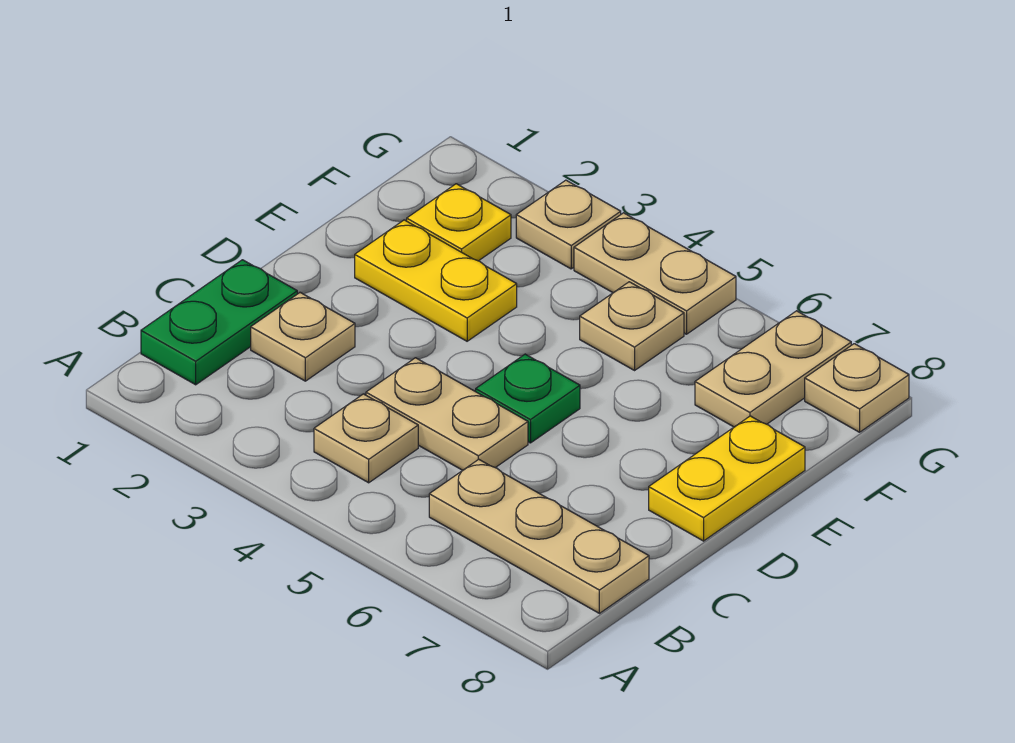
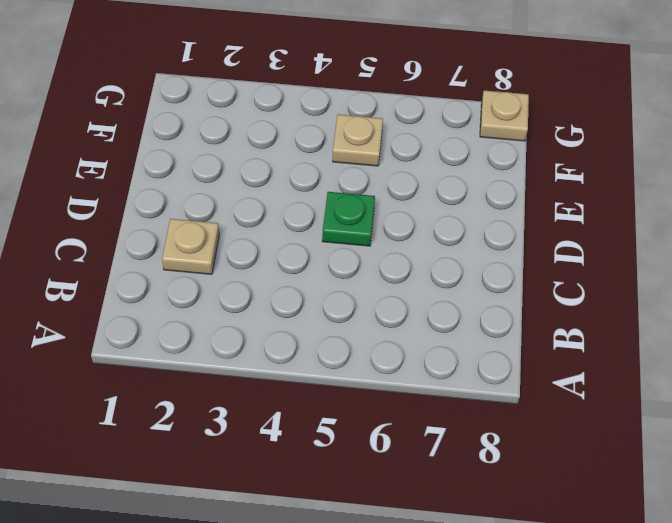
none -> green plate B1:C1 level 1
none -> tan plate B4 level 1
none -> tan plate B6:B8 level 1

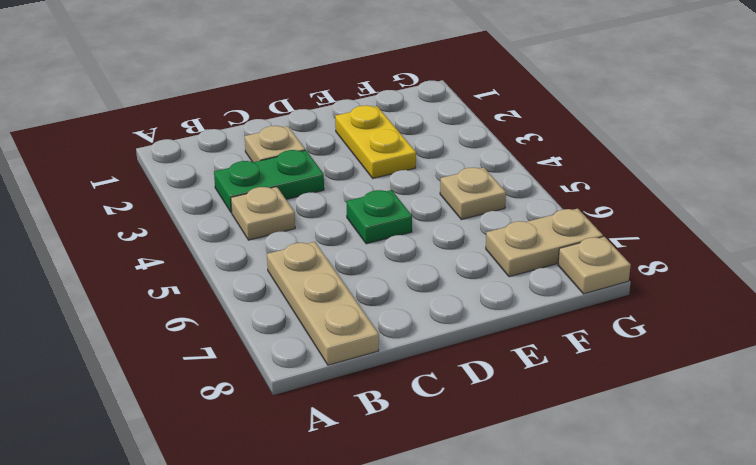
green plate B3:C3 level 1 -> green plate B1:C1 level 1
none -> tan plate C4:C5 level 1
none -> yellow plate D8:E8 level 1
none -> yellow plate F2 level 1

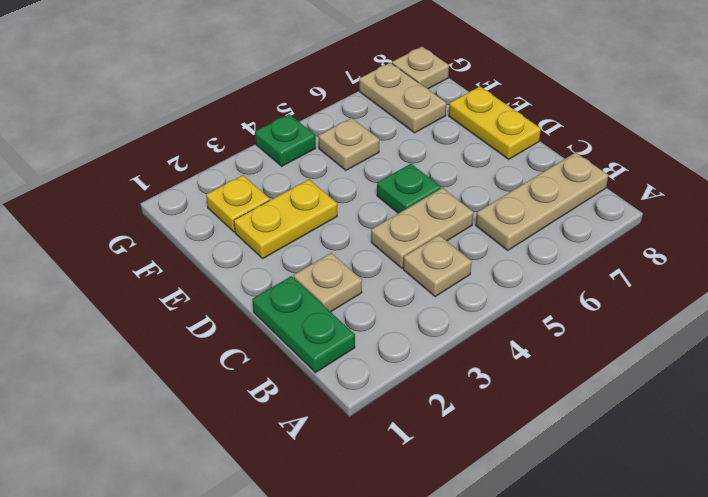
green plate G4 level 1 -> tan plate G4:G5 level 1
none -> tan plate G3 level 1

